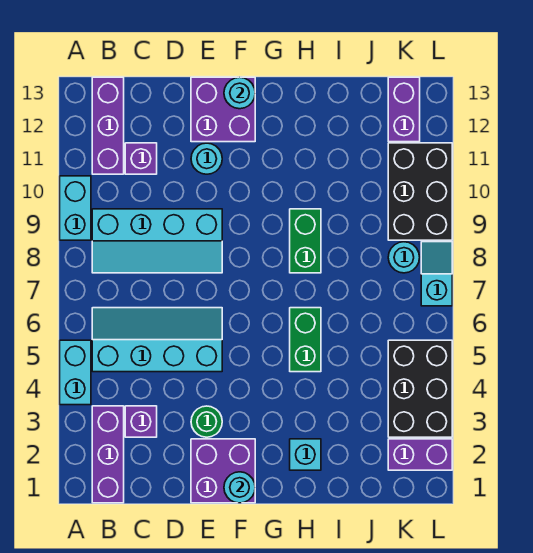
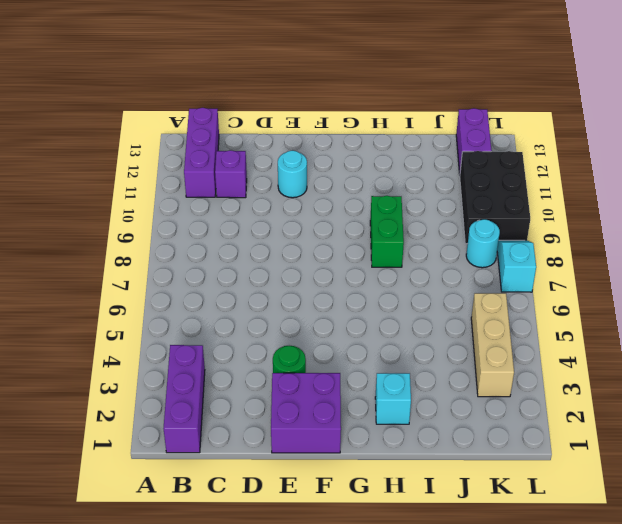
tan brick K3:K5 level 1 -> black brick K3:L5 level 1
none -> cyan brick A4:A5 level 1
none -> cyan brick A9:A10 level 1
none -> cyan slope B5:E6 level 1 top 5

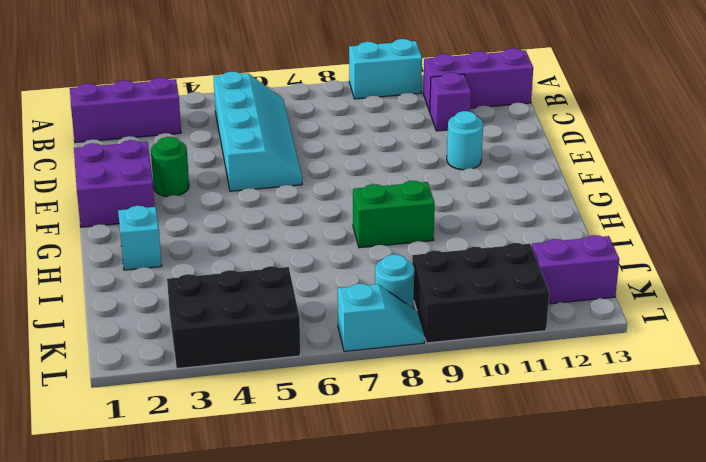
none -> cyan brick A4:A5 level 1
none -> cyan slope B8:E9 level 1 top 9
none -> purple brick C3 level 1

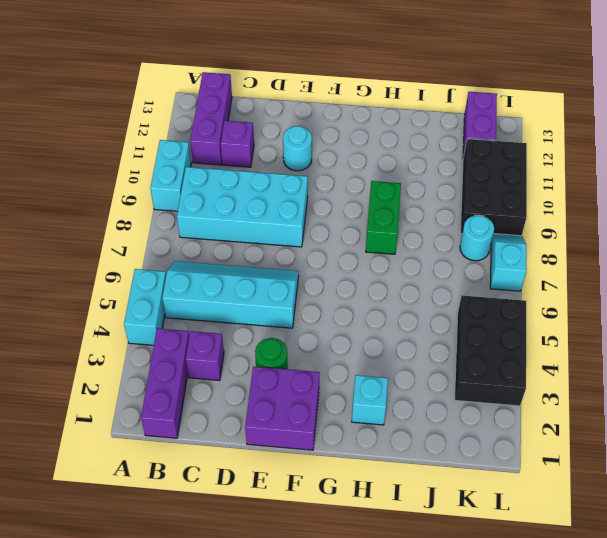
cyan brick B8:E9 level 1 -> cyan slope B8:E9 level 1 top 9
none -> purple brick E12:F13 level 1
none -> green brick H5:H6 level 1
none -> purple brick K2:L2 level 1

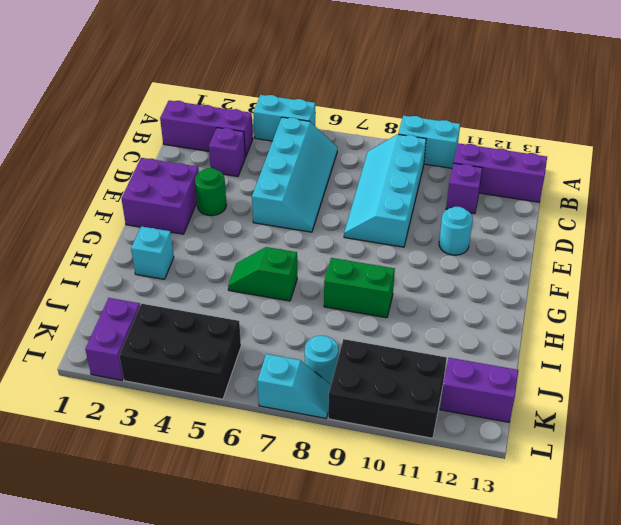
green slope H5:H6 level 1 top 6 -> green brick H5:H6 level 1
none -> purple brick E12:F13 level 1
none -> cyan round brick F1 level 2
none -> cyan round brick F13 level 2

